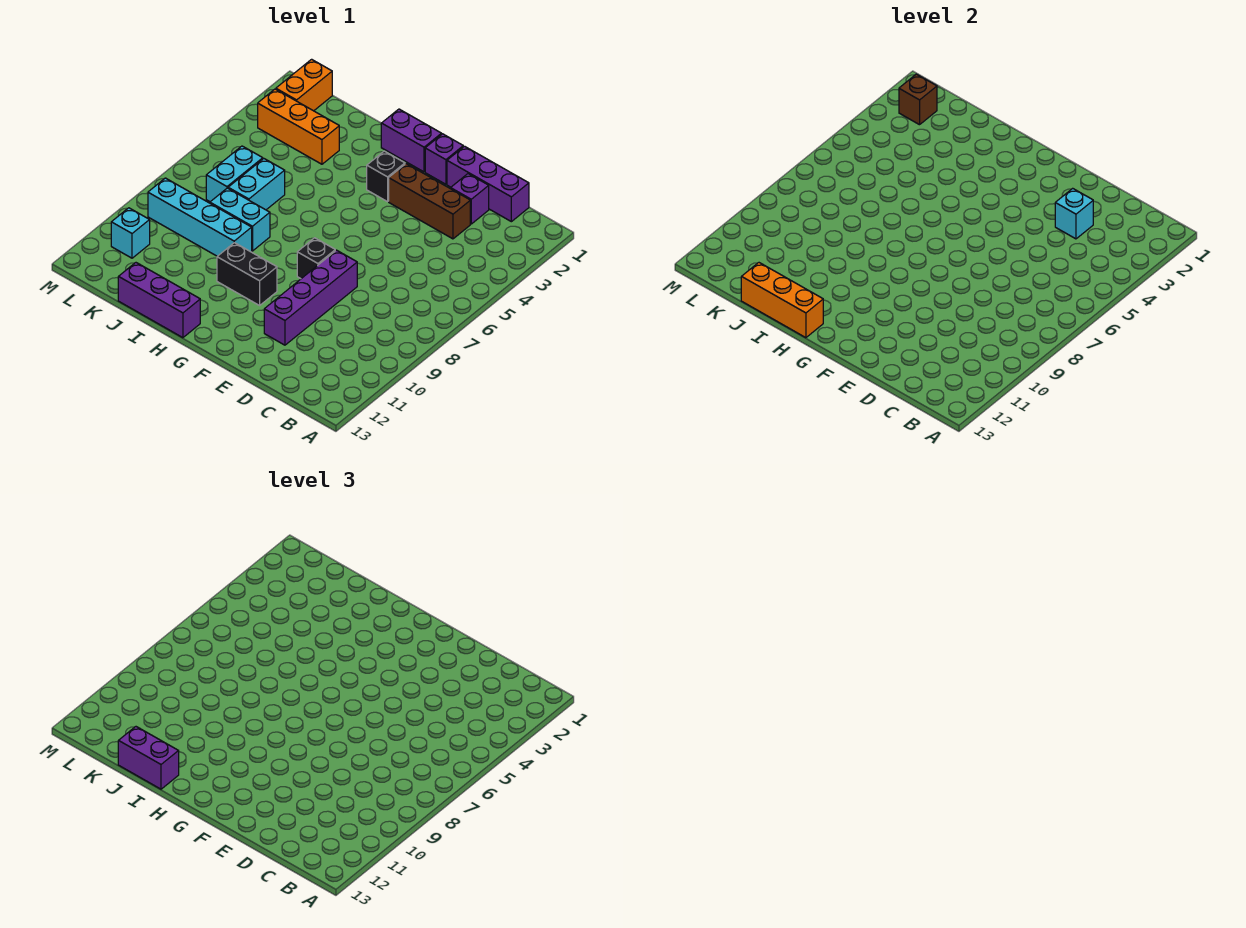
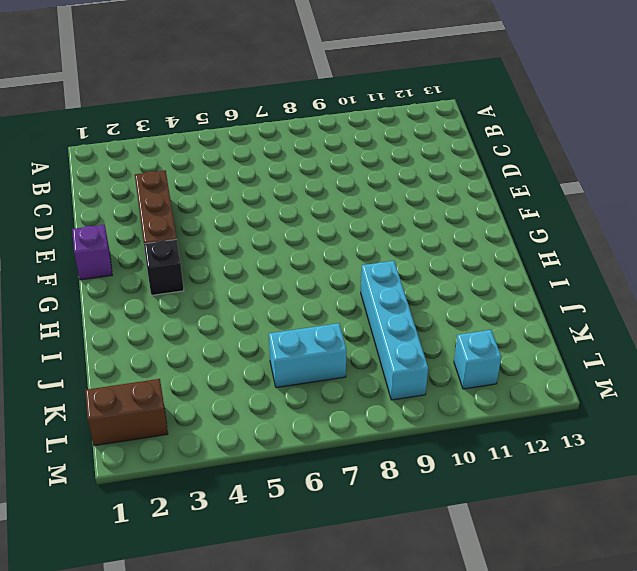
brown brick L1:L2 level 1 -> orange brick L1:L2 level 1
none -> purple brick C1:E1 level 1
none -> purple brick D2 level 1
none -> purple brick E8:E11 level 1

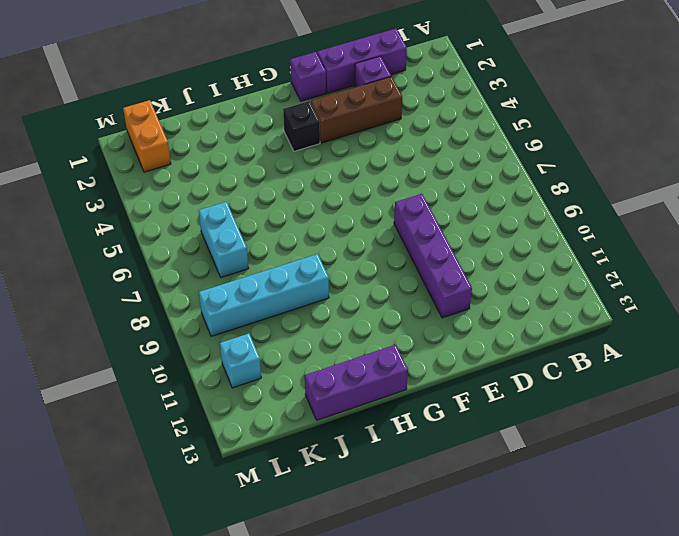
none -> black brick F8 level 1
none -> purple brick G1:H1 level 1
none -> black brick G10:H10 level 1

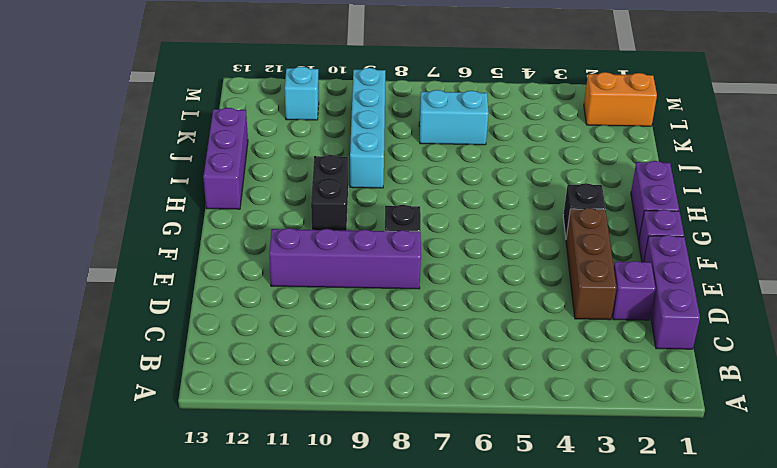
none -> cyan brick I8:J8 level 1
none -> orange brick J3:L3 level 1
none -> cyan brick J6:J7 level 1

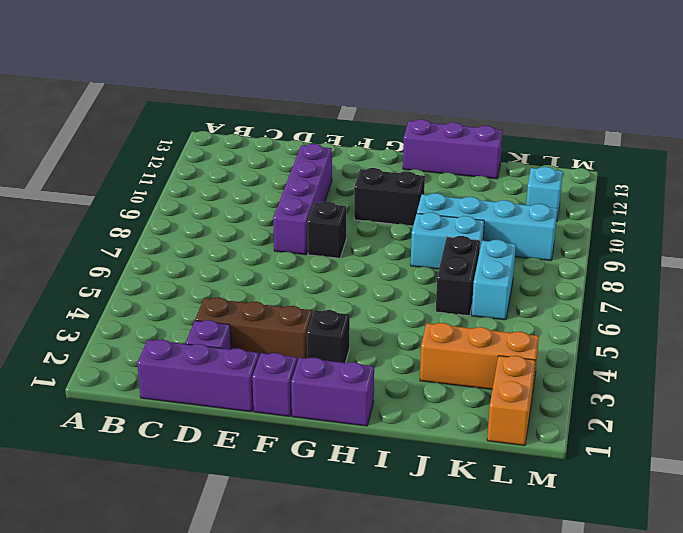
black brick J6:J7 level 1 -> cyan brick J6:J7 level 1
none -> cyan brick D3 level 2
none -> orange brick H13:J13 level 2
none -> brown brick L2 level 2

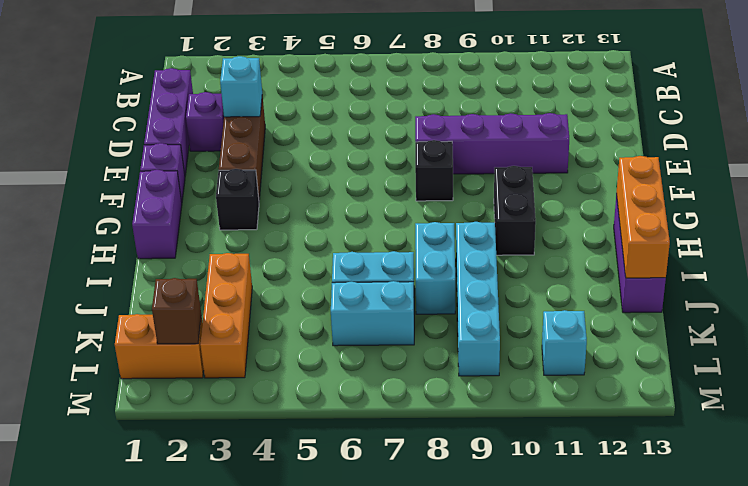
none -> purple brick I13:J13 level 3

